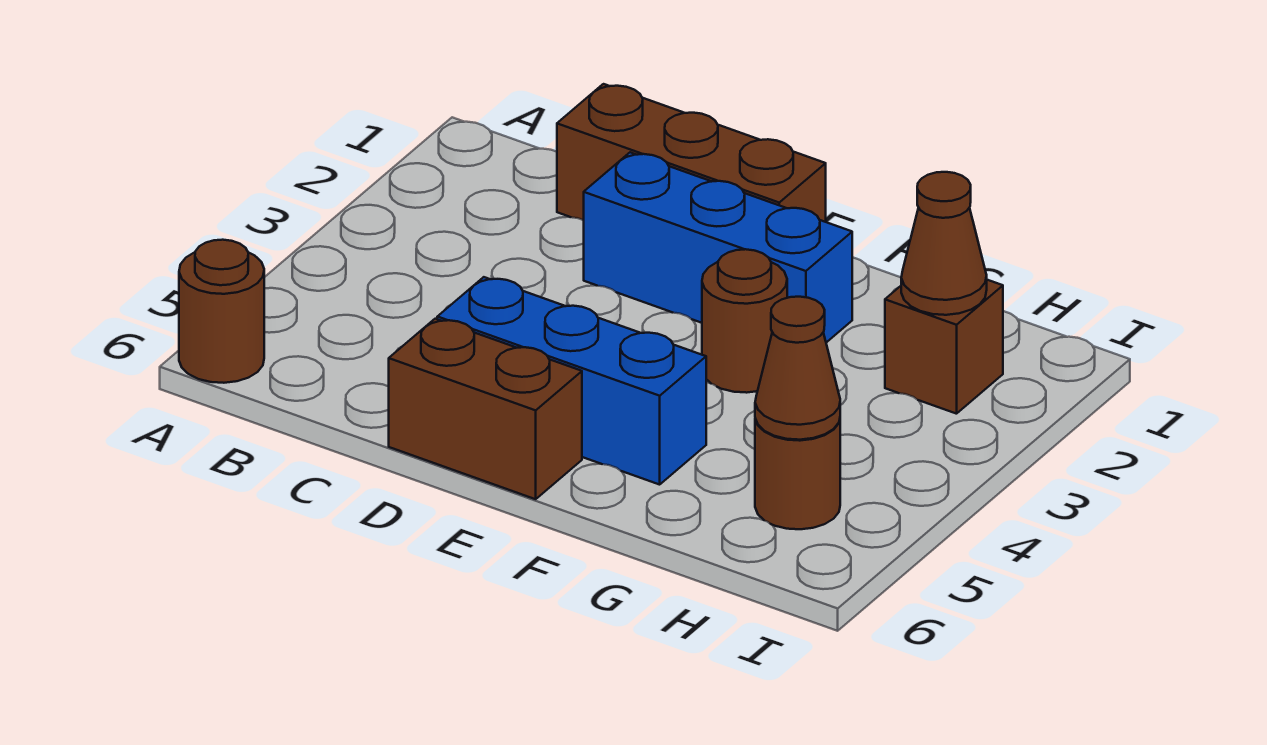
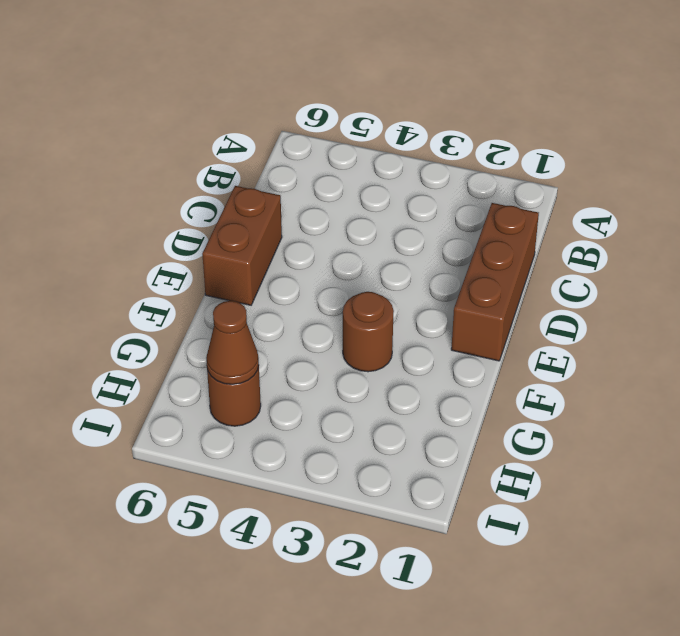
none -> brown round brick A6 level 1
none -> blue brick D2:F2 level 1

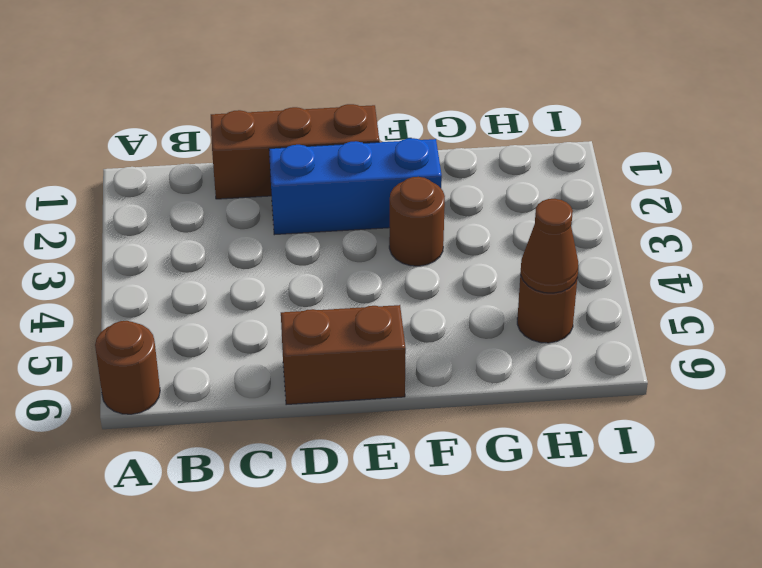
none -> blue brick D5:F5 level 1
none -> brown brick H2 level 1

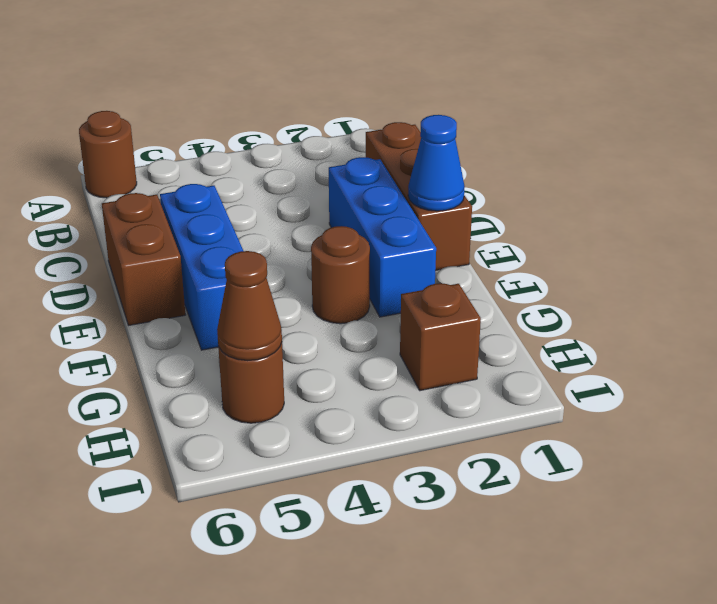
blue cone E1 level 2 -> none
none -> brown cone H2 level 2

